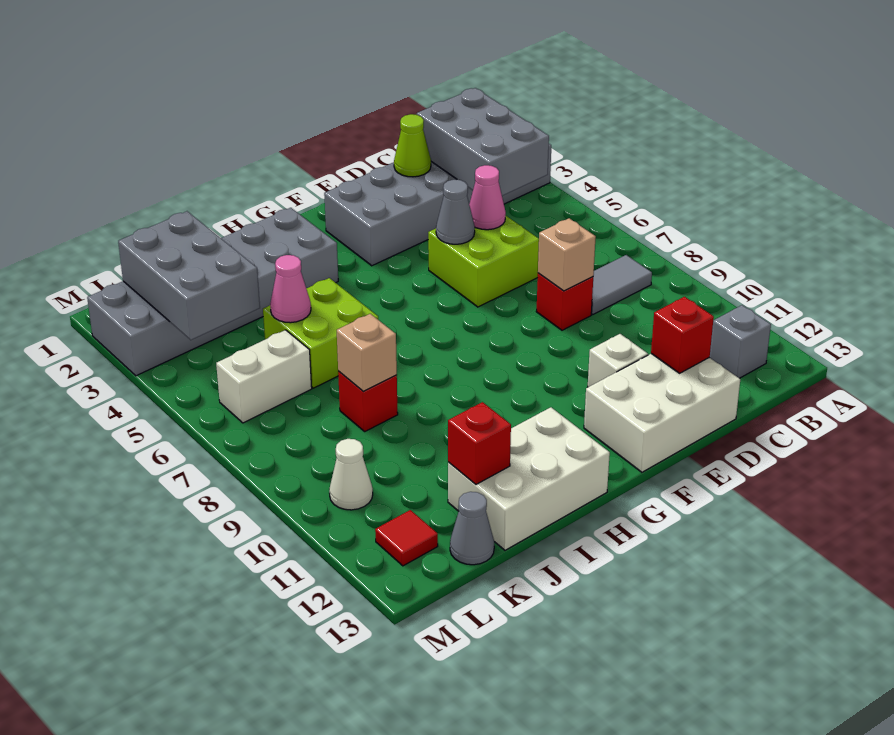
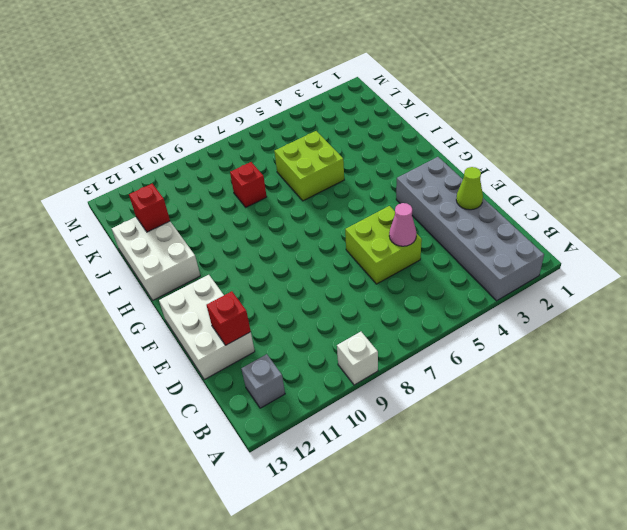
white brick A9 level 1 -> white brick E11 level 1
none -> grey tile B8:C8 level 1
none -> red brick D8 level 1
none -> grey brick H2:M3 level 1

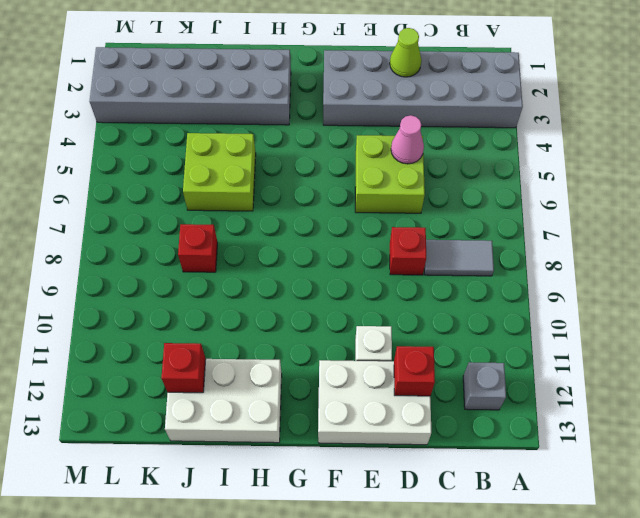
none -> white brick K6:L6 level 1
none -> grey cone K13 level 1
none -> white cone L10 level 1

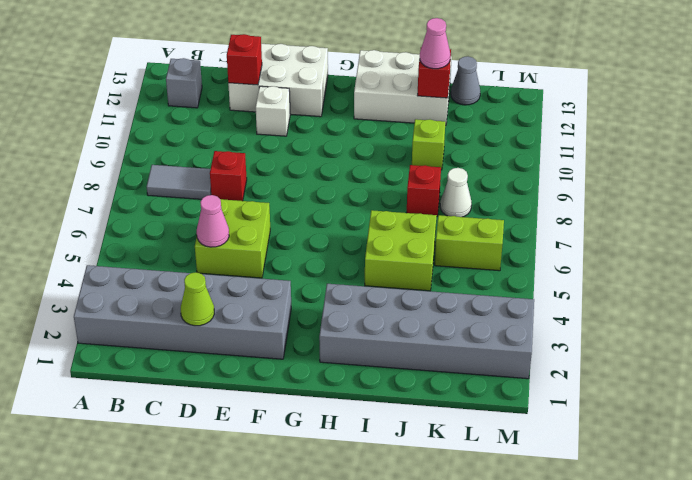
lime brick J10 level 1 -> none
pink cone J12 level 3 -> pink cone J5 level 2
lime brick K6:L6 level 1 -> white brick K6:L6 level 1
white cone K8 level 1 -> white cone L10 level 1
none -> red tile L12 level 1
none -> grey brick B2:C4 level 2
none -> tan brick D8 level 2

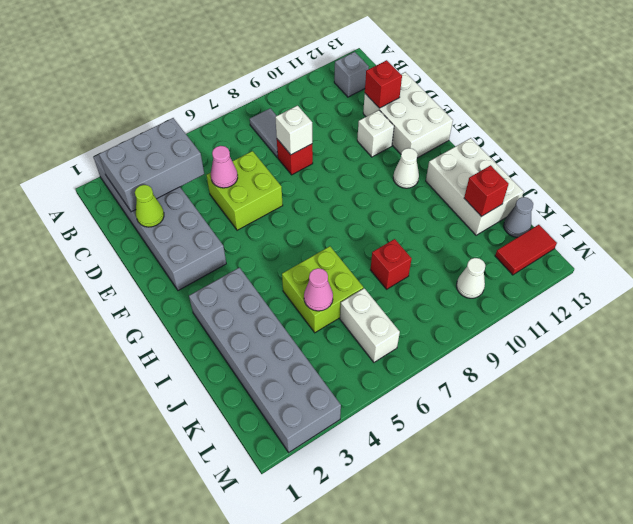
white brick D8 level 2 -> tan brick D8 level 2
white cone G11 level 1 -> none
red tile L12:L13 level 1 -> red tile L12 level 1
none -> grey cone E5 level 2
none -> tan brick J8 level 2
none -> grey brick K2:L4 level 2

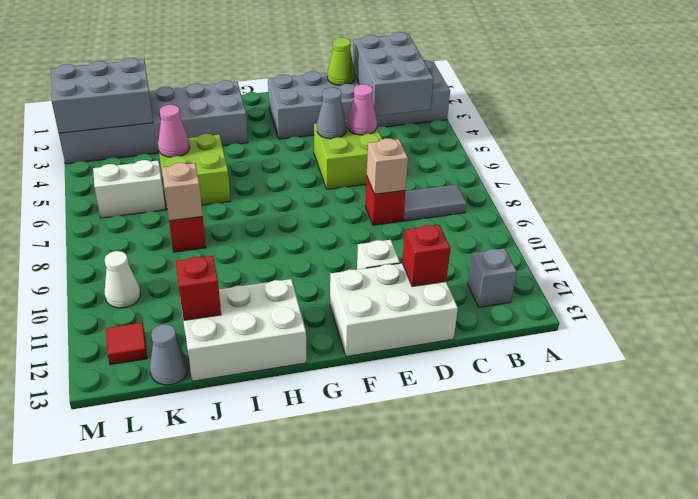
grey brick K2:M3 level 2 -> grey brick K2:L4 level 2

